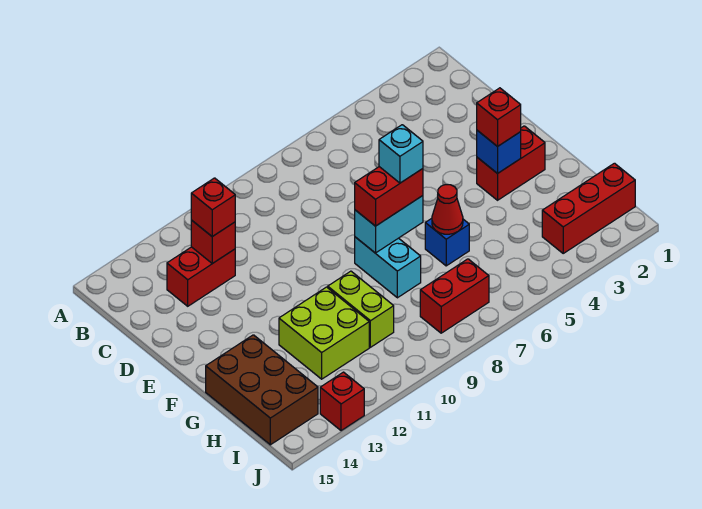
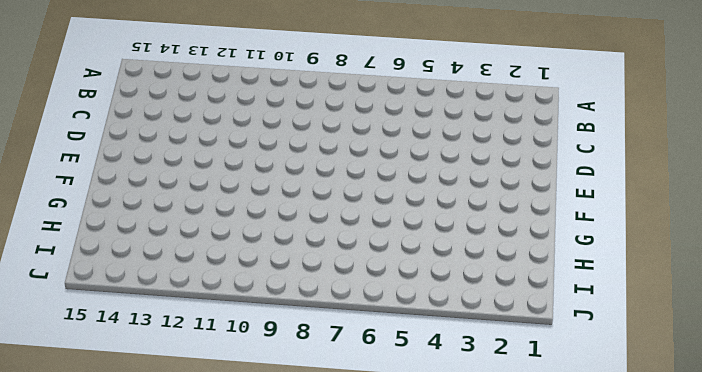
none -> red brick C12:C13 level 1
none -> red brick F2:F3 level 1
none -> cyan brick F8:G8 level 1

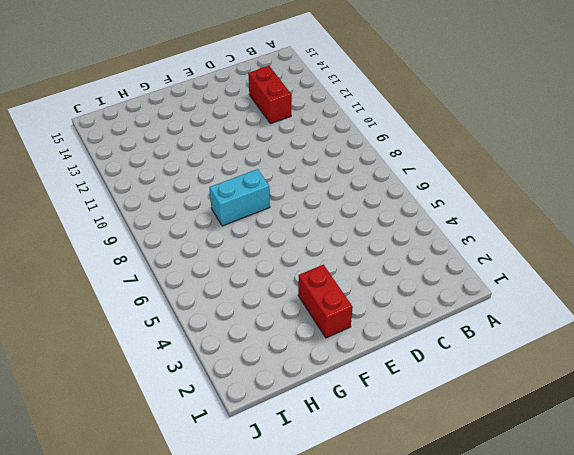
none -> blue brick G6 level 1
none -> lime brick G10:H10 level 1
none -> lime brick G11:H12 level 1

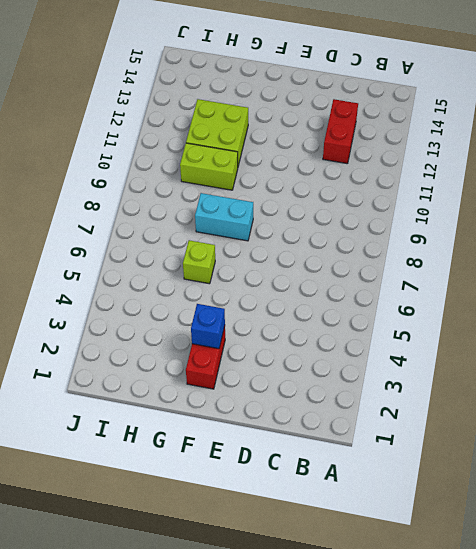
lime brick G6 level 1 -> blue brick G6 level 1
none -> brown brick G14:I15 level 1
none -> red brick I1:I3 level 1
none -> red brick I7:I8 level 1

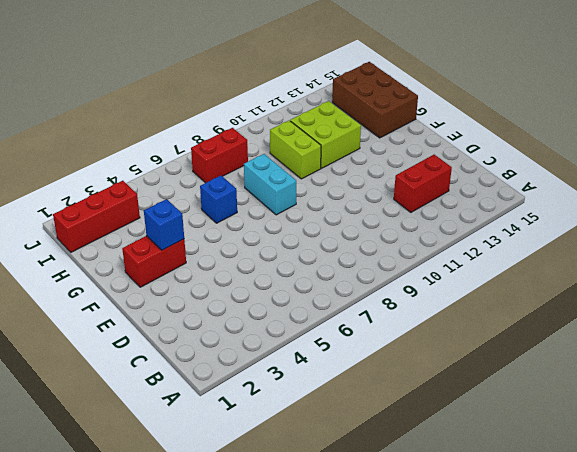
none -> red brick J13 level 1
none -> red brick C12 level 2
none -> cyan brick F7:F8 level 2

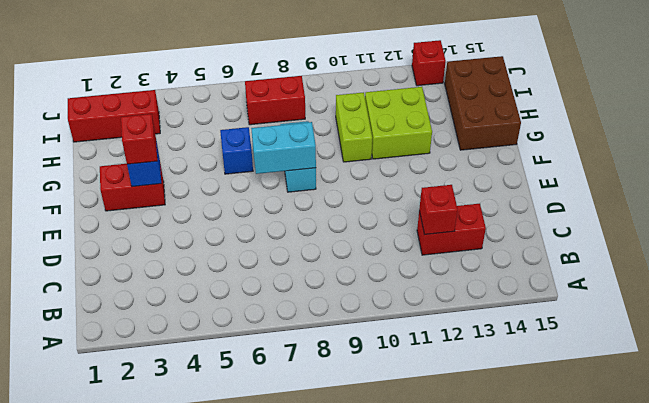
none -> red cone G6 level 2
none -> red brick C12 level 3
none -> red brick F7:F8 level 3

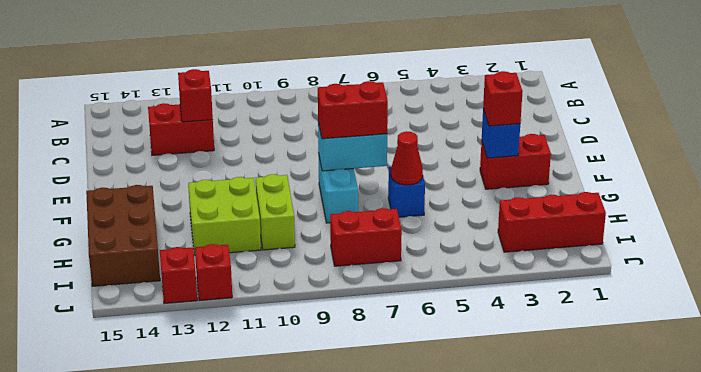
red brick J12 level 1 -> red brick C12 level 3
none -> cyan brick F7 level 4

